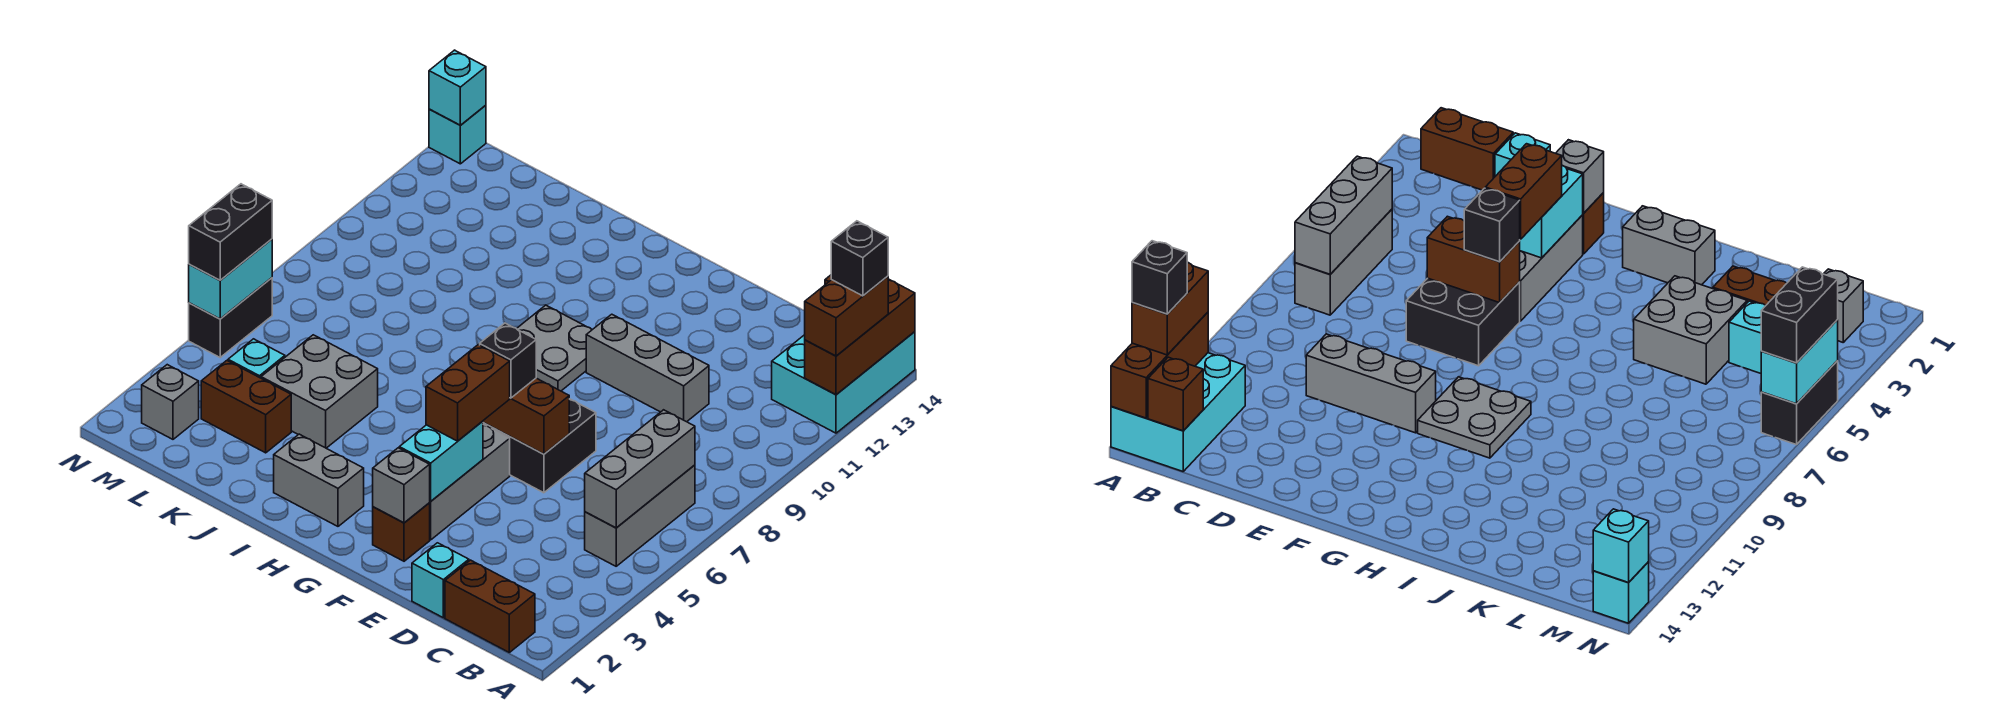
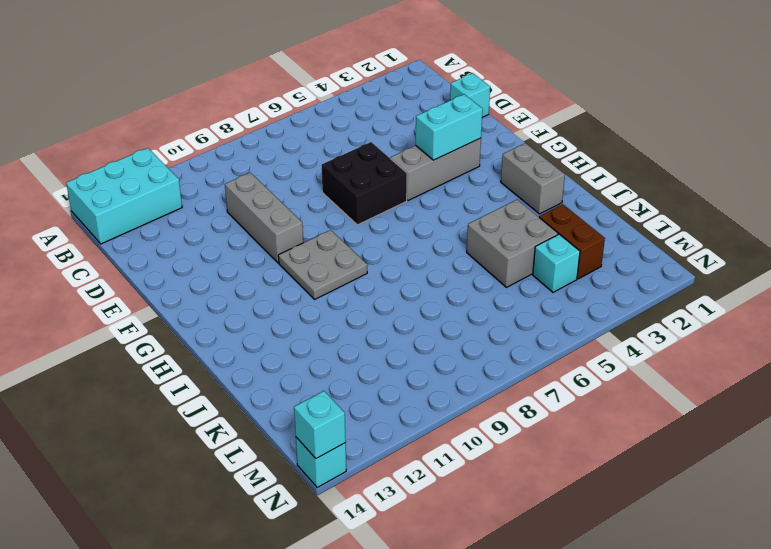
none -> brown brick B1:C1 level 1
none -> grey brick B5:B7 level 1
none -> brown brick F2 level 1

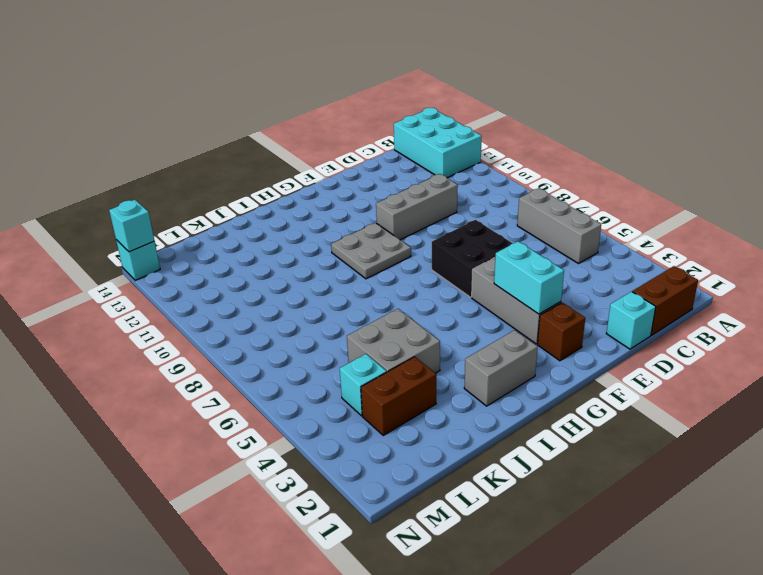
none -> grey brick M2 level 1
none -> black brick N5:N6 level 1
none -> brown brick A12:A14 level 2

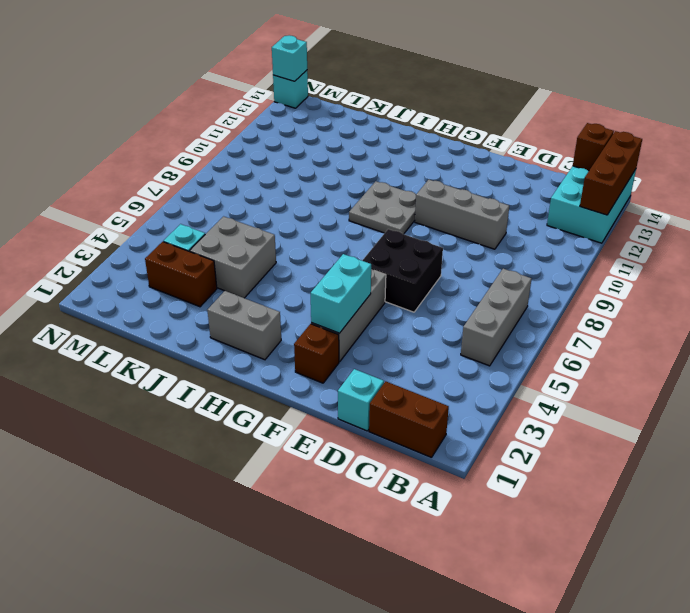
none -> grey brick M2 level 1
none -> black brick N5:N6 level 1
none -> grey brick B5:B7 level 2

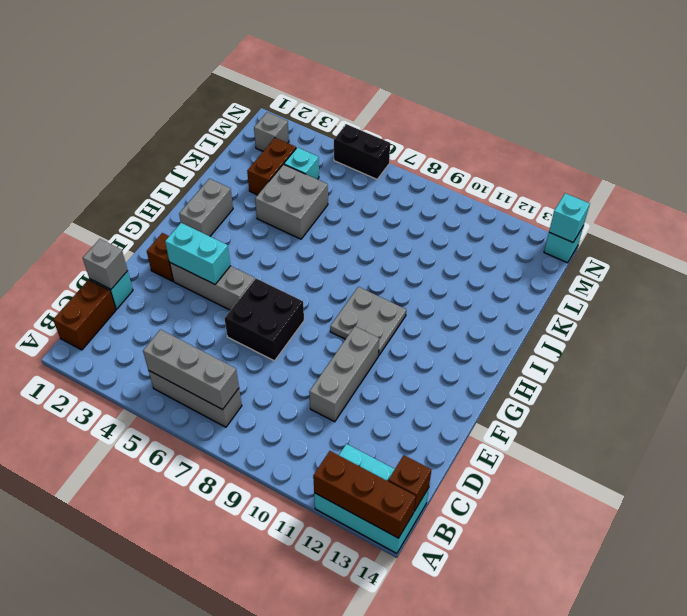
grey brick D1 level 2 -> grey brick F2 level 2
none -> brown brick E6:F6 level 2
none -> cyan brick N5:N6 level 2
none -> brown brick A12:A13 level 3

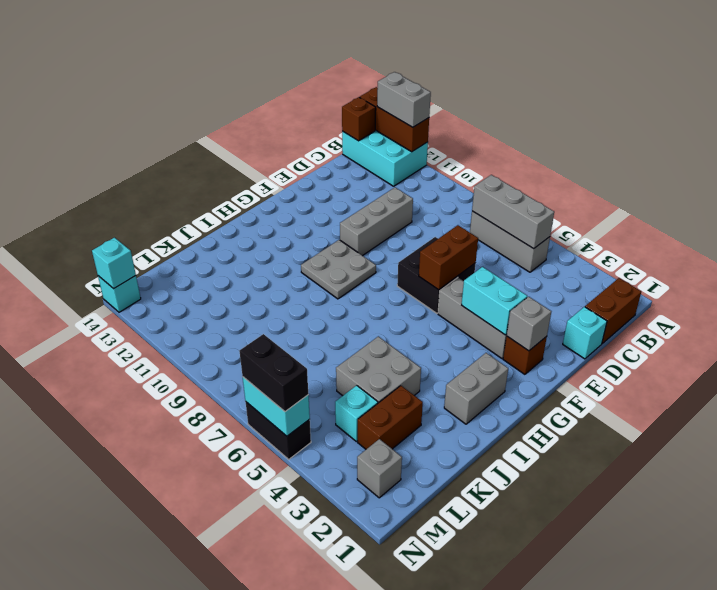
grey brick A12:A13 level 3 -> brown brick A12:A13 level 3
none -> brown brick F4:F5 level 3
none -> black brick F6 level 3
none -> black brick A13 level 4

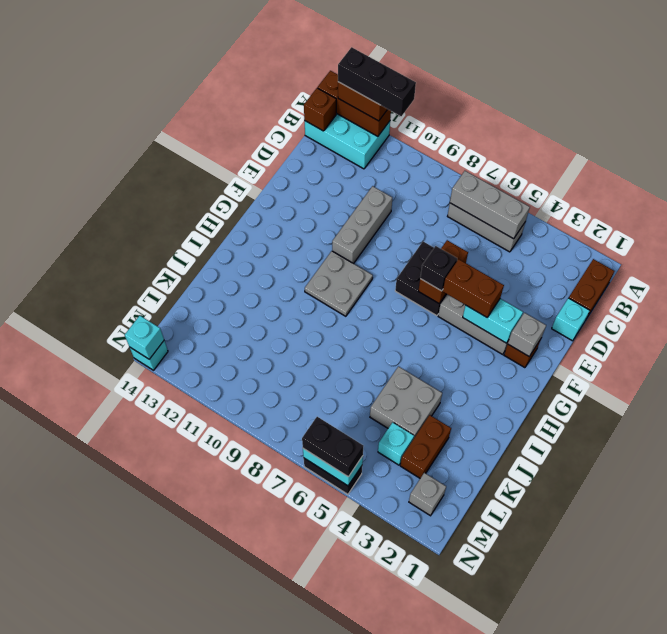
black brick A11:A13 level 4 -> black brick A13 level 4
none -> grey brick H2:I2 level 1

